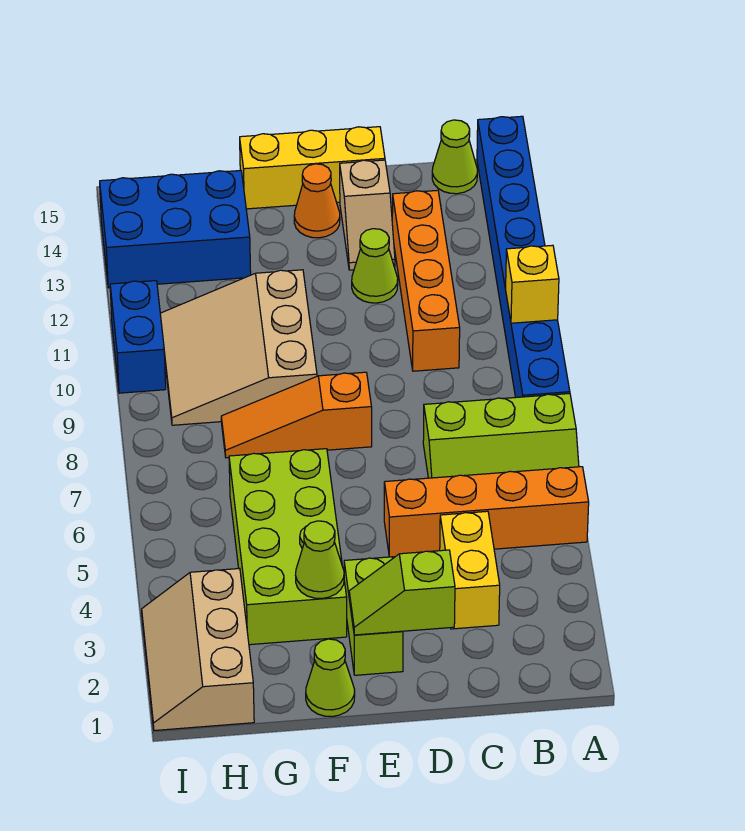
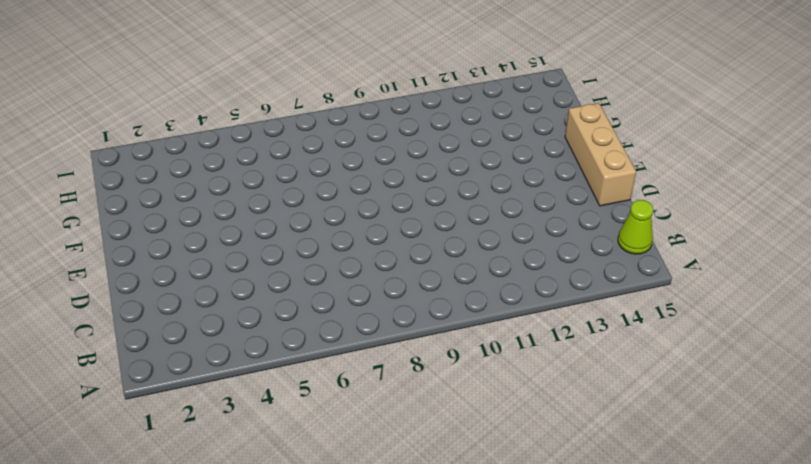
tan brick D15:F15 level 1 -> yellow brick D15:F15 level 1
none -> orange brick A5:D5 level 1
none -> lime slope A6:C7 level 1 top 7
none -> blue brick A8:A15 level 1

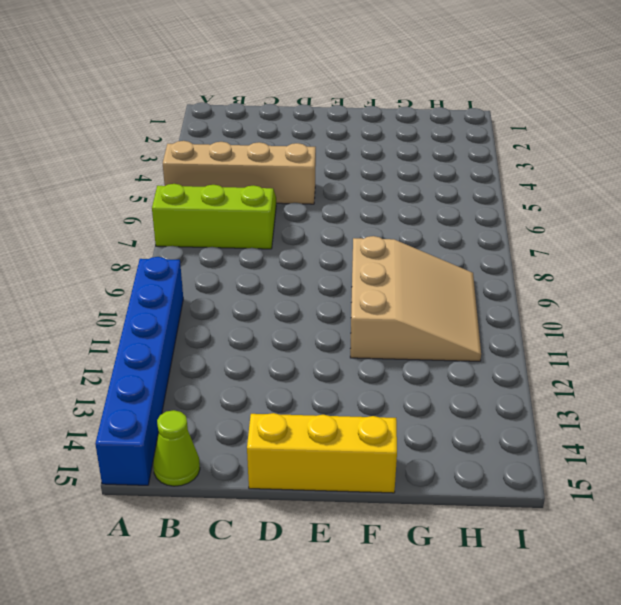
tan brick A5:D5 level 1 -> orange brick A5:D5 level 1
blue brick A10:A15 level 1 -> blue brick A8:A15 level 1
none -> yellow brick C3:C4 level 1
none -> orange brick C10:C13 level 1
none -> lime cone D12 level 1

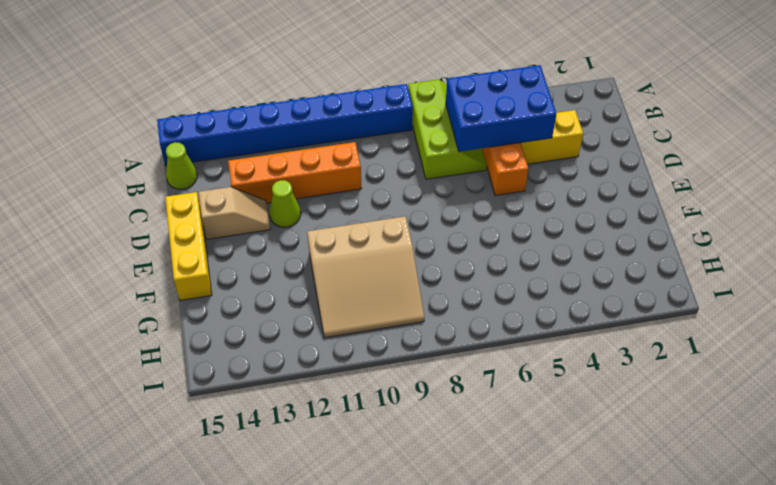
blue brick B4:C6 level 2 -> blue brick G13:I14 level 1
none -> lime brick E2:E3 level 1
none -> orange slope E8:G8 level 1 top E
none -> orange cone E14 level 1

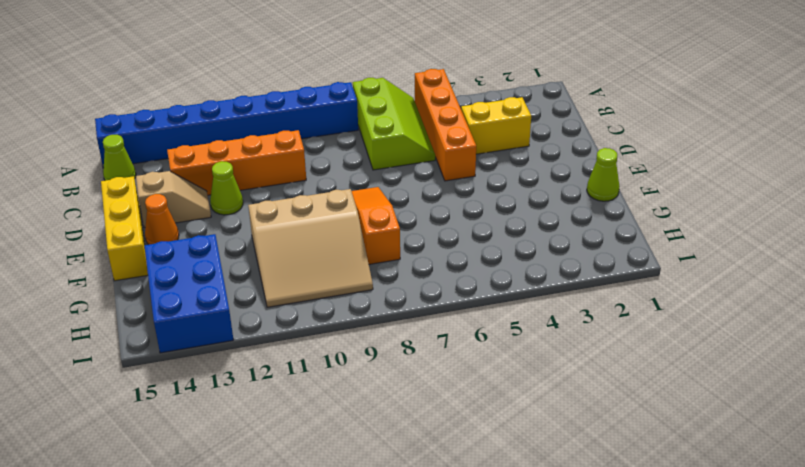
orange slope E8:G8 level 1 top G -> orange slope E8:G8 level 1 top E
none -> lime brick E2:E3 level 1
none -> lime brick F3:G6 level 1
none -> tan slope H1:I3 level 1 top H

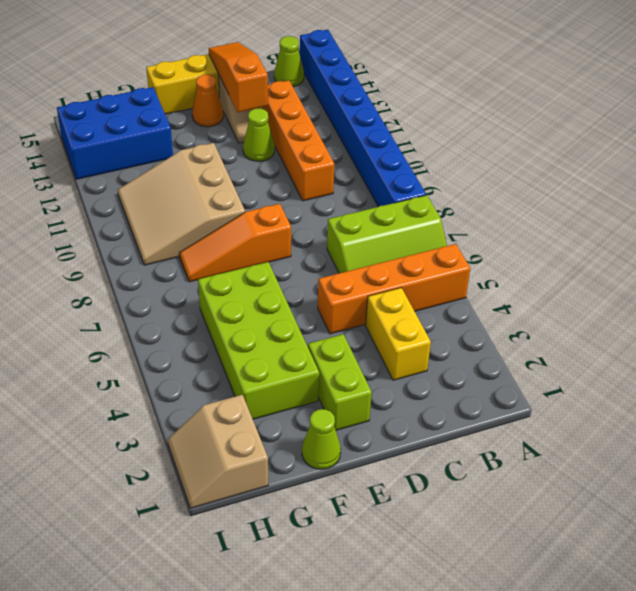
orange slope D13:D15 level 2 top 13 -> none
tan slope H1:I2 level 1 top H -> tan slope H1:I3 level 1 top H
none -> blue brick I10:I11 level 1
none -> yellow brick A10 level 2
none -> lime slope D2:E2 level 2 top D

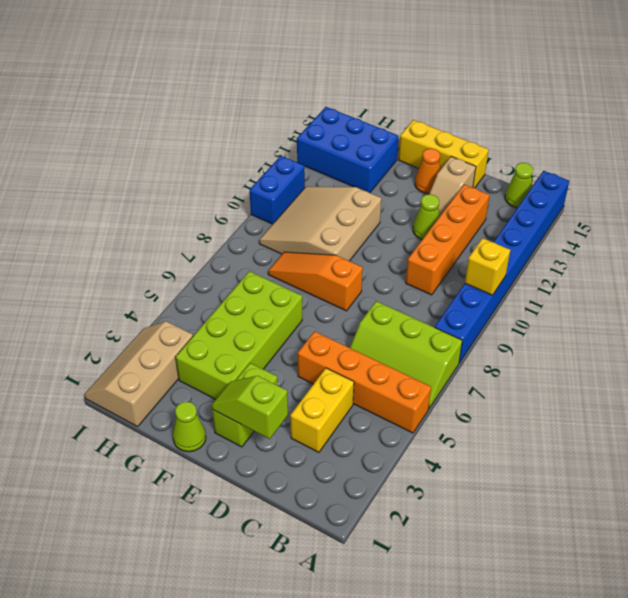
none -> lime cone F3 level 2

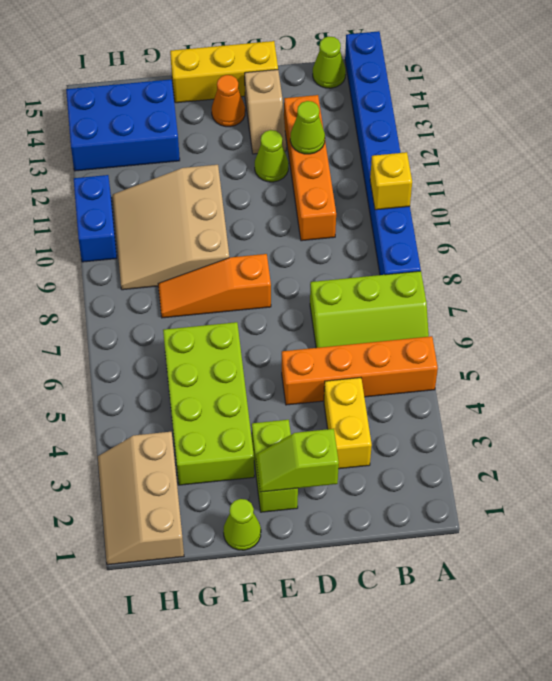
lime cone C12 level 2 -> lime cone F3 level 2

